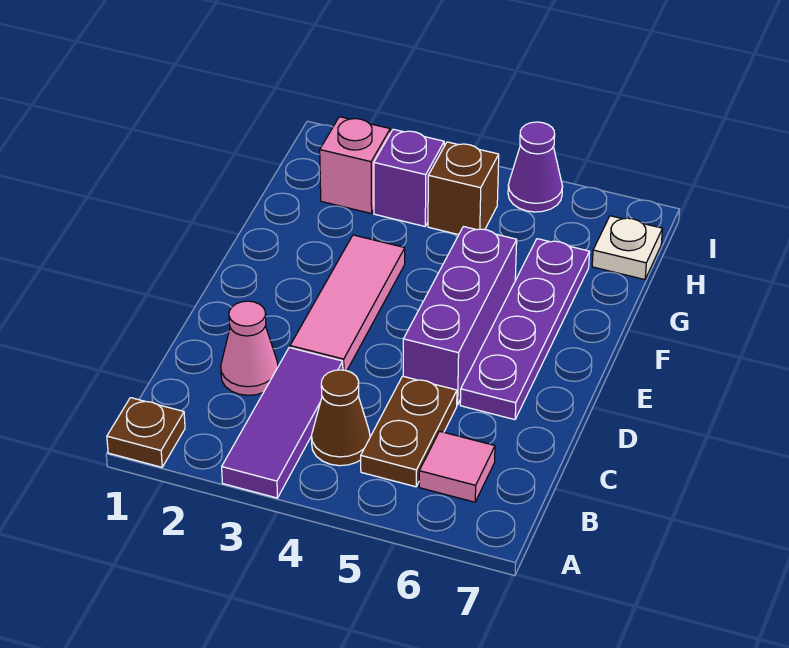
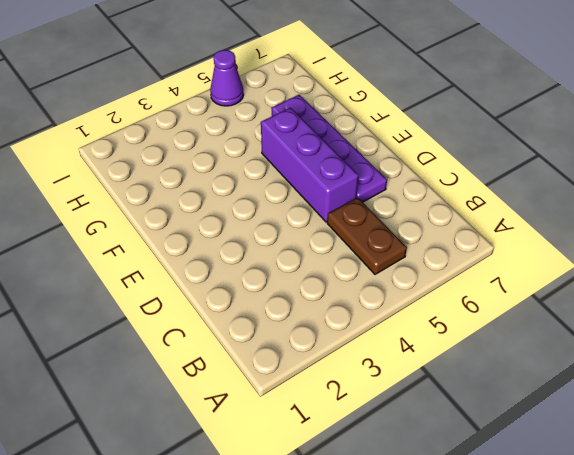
none -> brown plate A1 level 1
none -> purple tile A3:C3 level 1
none -> brown cone B4 level 1

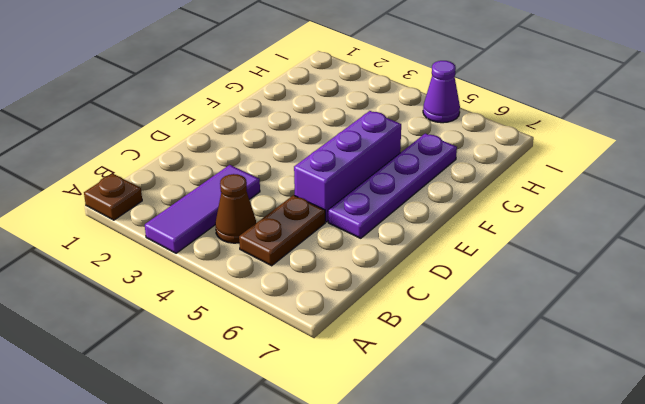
none -> pink tile B6 level 1
none -> pink cone C2 level 1
none -> pink tile D3:F3 level 1

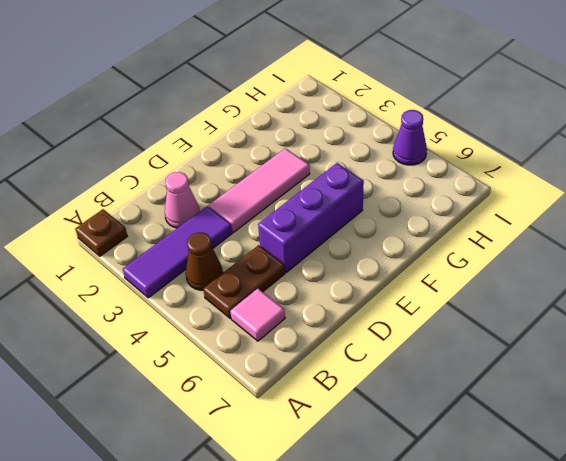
none -> purple plate D6:G6 level 1
none -> pink brick H2 level 1
none -> purple brick H3 level 1

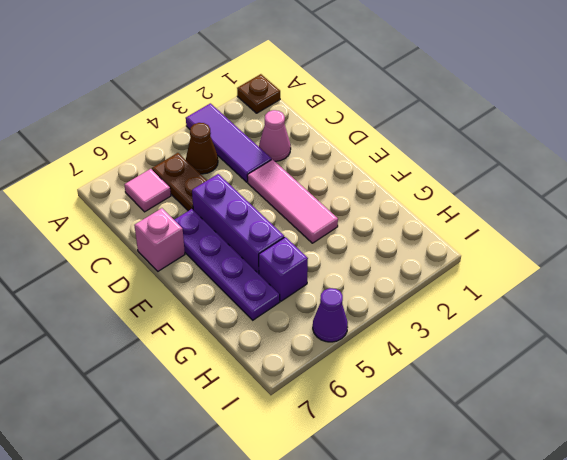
pink brick D7 level 1 -> pink brick H2 level 1
purple brick G5 level 1 -> purple brick H3 level 1
none -> brown brick H4 level 1
none -> white plate H7 level 1

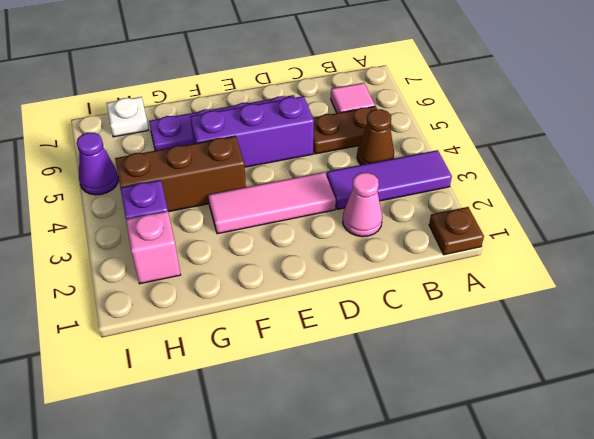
brown brick F4:H4 level 1 -> brown brick H4 level 1

